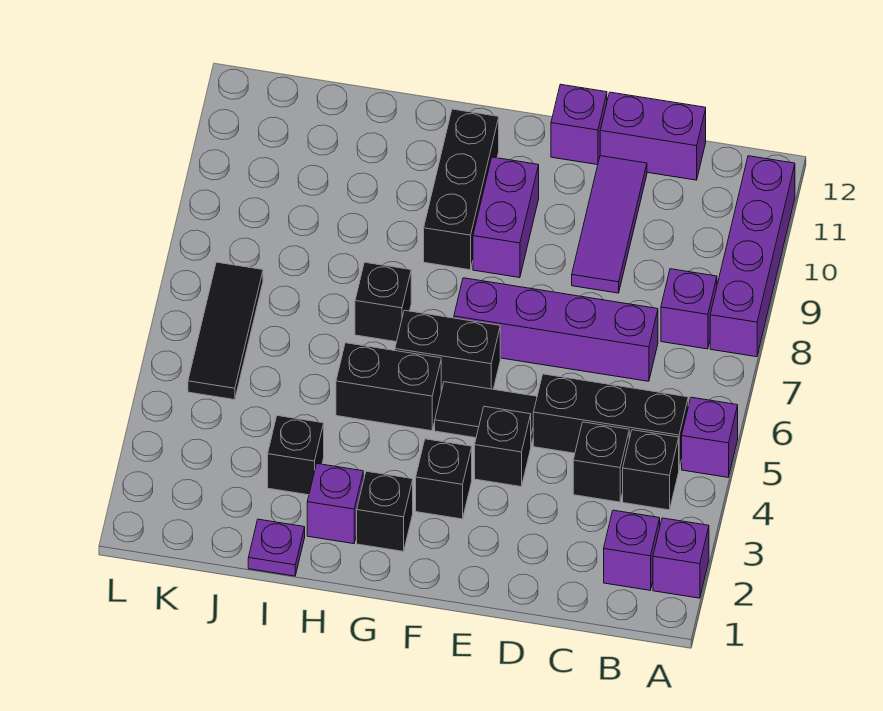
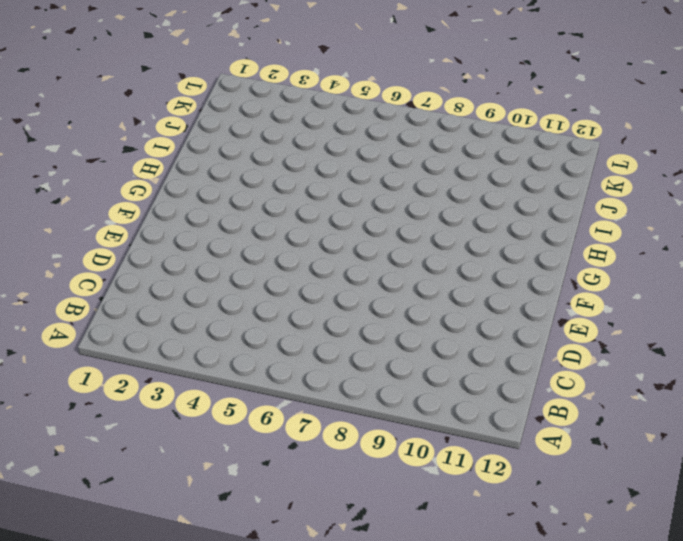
none -> purple brick A2 level 1
none -> purple brick A5 level 1
none -> purple brick A8:A11 level 1

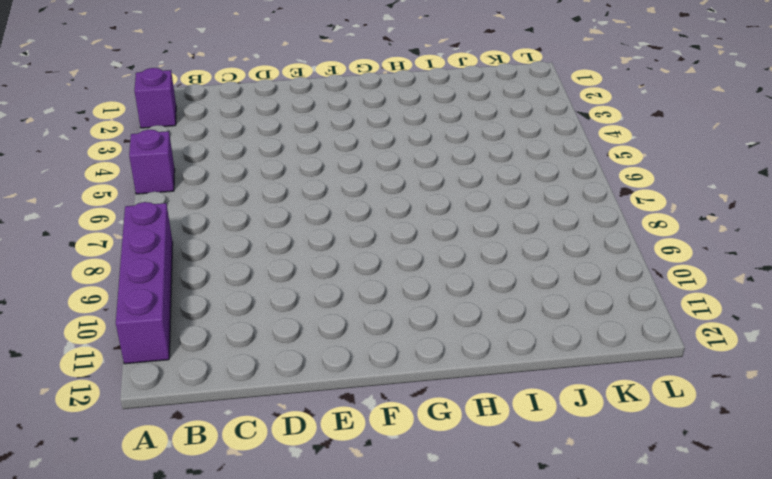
none -> purple brick B2 level 1
none -> black brick B4 level 1
none -> black brick B5:D5 level 1

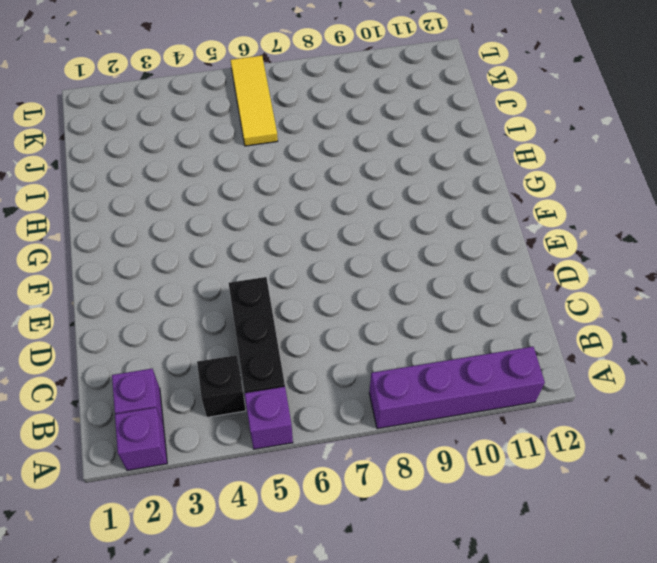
yellow tile J6:L6 level 1 -> black tile K5:K7 level 1
none -> purple brick B8 level 1
none -> black brick C4 level 1
none -> purple brick C7:F7 level 1

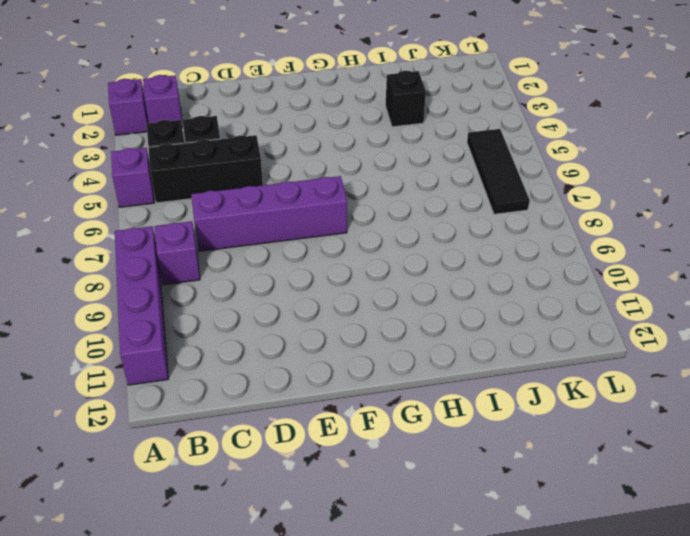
none -> purple brick C12:D12 level 1
none -> purple tile D9:D11 level 1
none -> black brick E4 level 1

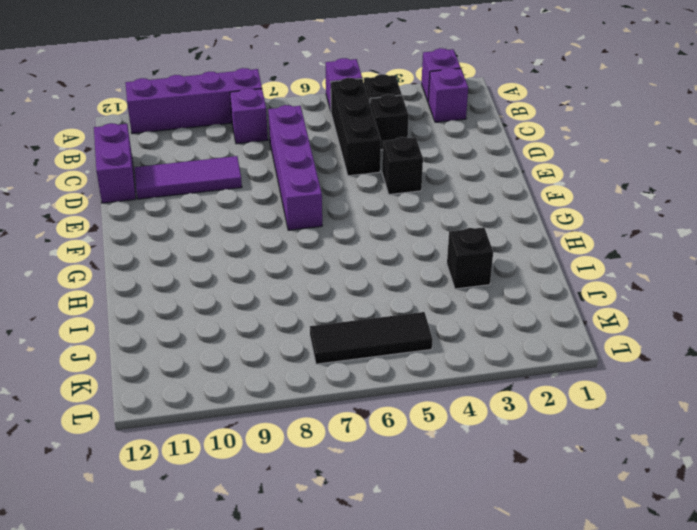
none -> black tile E5:F5 level 1
none -> purple brick E12 level 1
none -> black brick F3 level 1

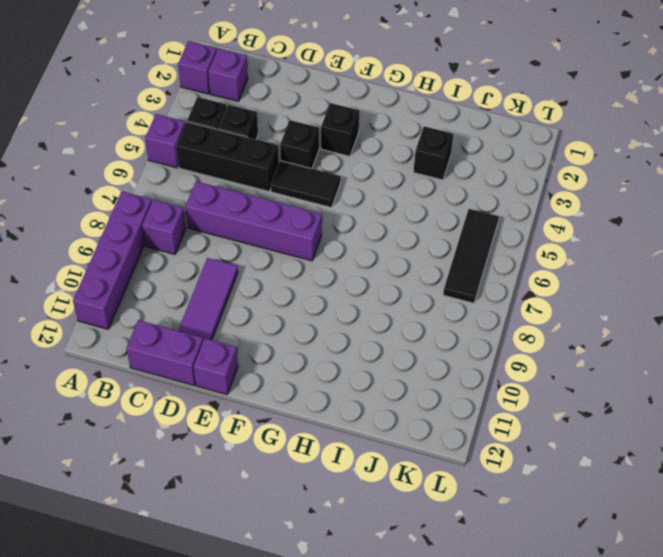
none -> black brick F6:G6 level 1
none -> purple brick F9:F10 level 1
none -> black brick G2 level 1

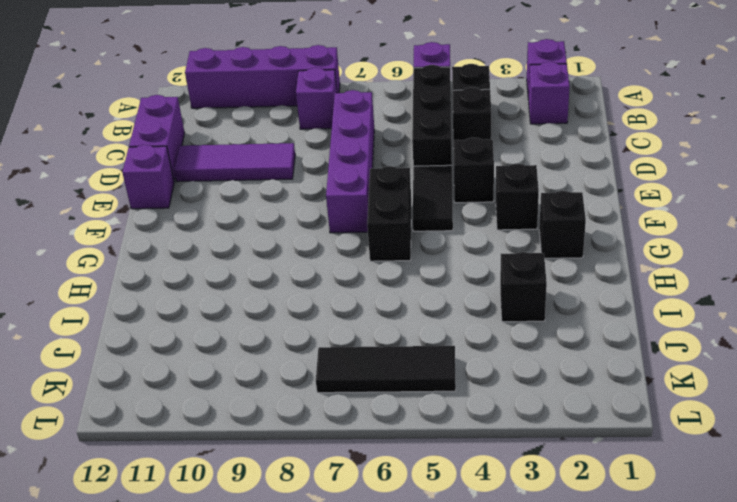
none -> purple brick F9:F10 level 1
none -> black brick G5:H5 level 1
none -> black brick G9:G11 level 1

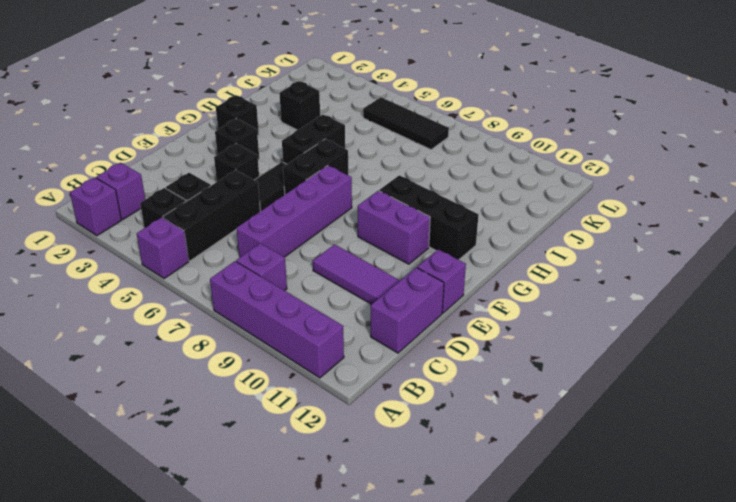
none -> purple brick H2 level 1
none -> black brick H7 level 1
none -> purple plate I1 level 1

